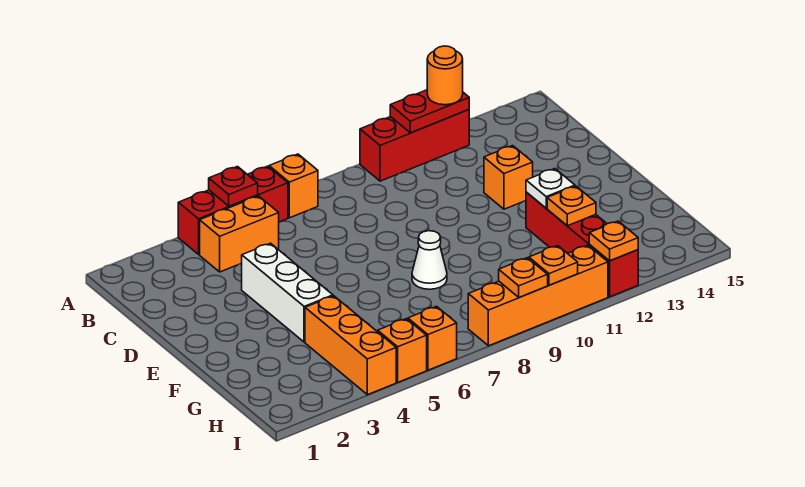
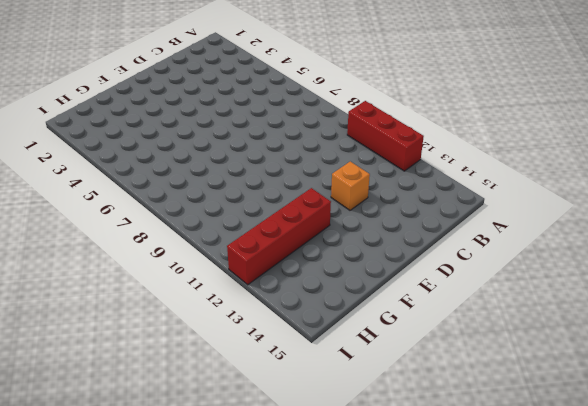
none -> red brick A4:A6 level 1
none -> orange brick A7 level 1
none -> orange brick B4:B5 level 1

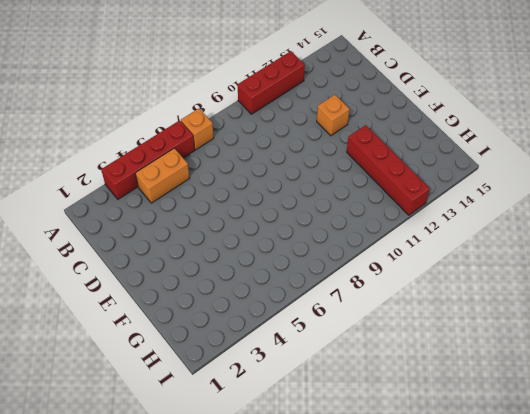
red brick A3:A6 level 1 -> red brick A4:A6 level 1
none -> white brick D4:F4 level 1
none -> white cone F8 level 1
none -> orange brick G4:I4 level 1

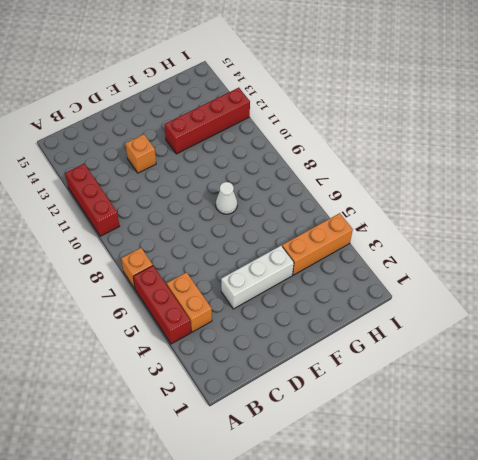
none -> orange brick I5 level 1
none -> orange brick I6 level 1
none -> orange brick I8:I11 level 1

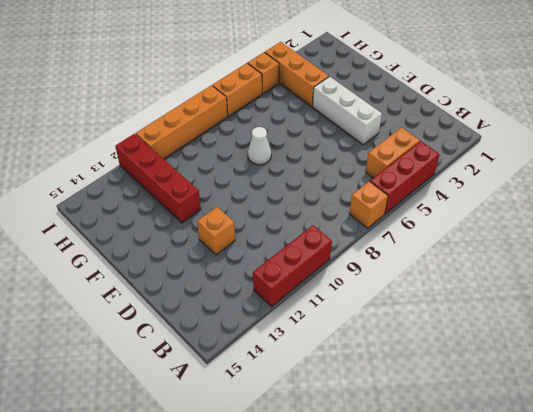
orange brick I6:I7 level 1 -> orange brick I6 level 1
none -> red plate A5 level 2
none -> red plate A11:A12 level 2
none -> white plate F12 level 2

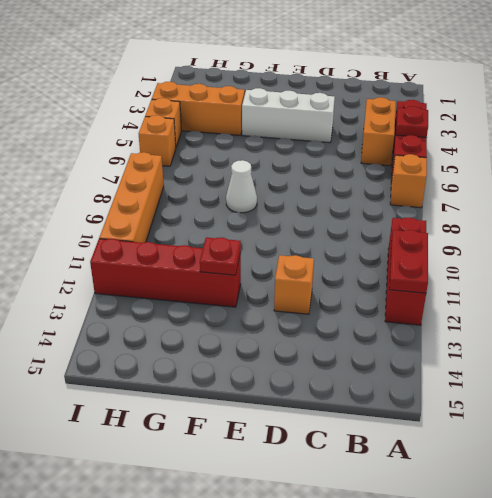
red plate F12 level 2 -> white plate F12 level 2
none -> orange plate G12 level 2
none -> orange plate I9 level 2
none -> orange plate I10 level 2

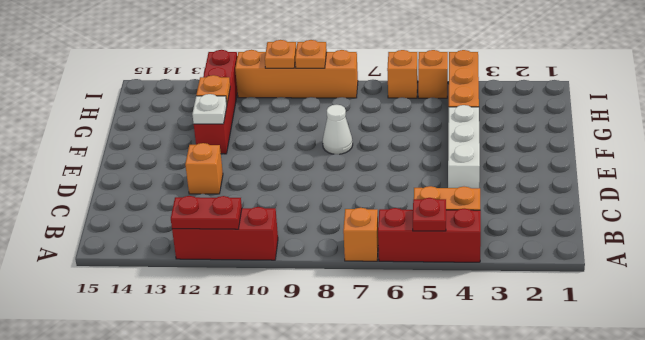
none -> orange plate I12 level 2
none -> orange round brick A12 level 3

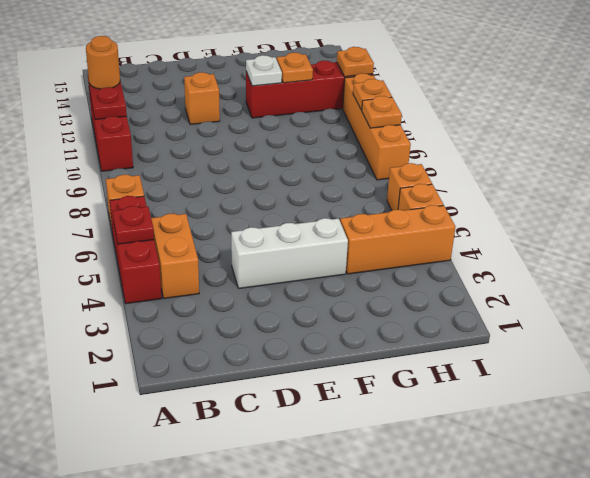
none -> white cone F8 level 1

